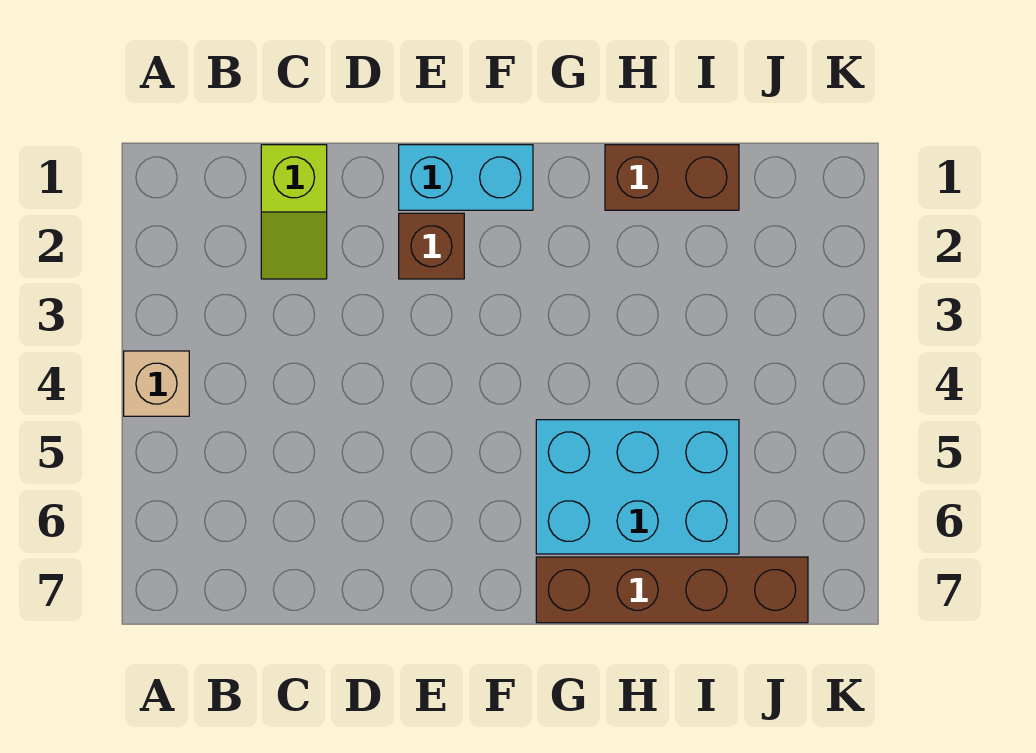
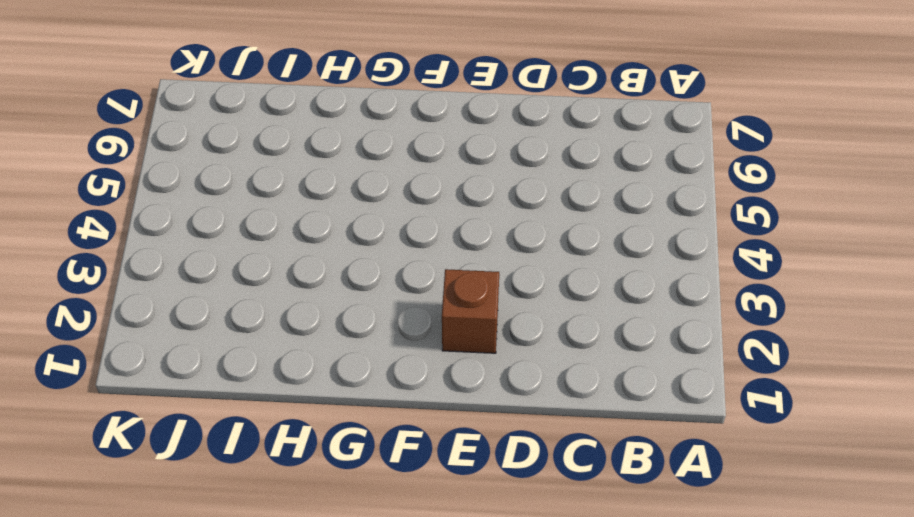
none -> tan brick A4 level 1
none -> lime slope C1:C2 level 1 top 1

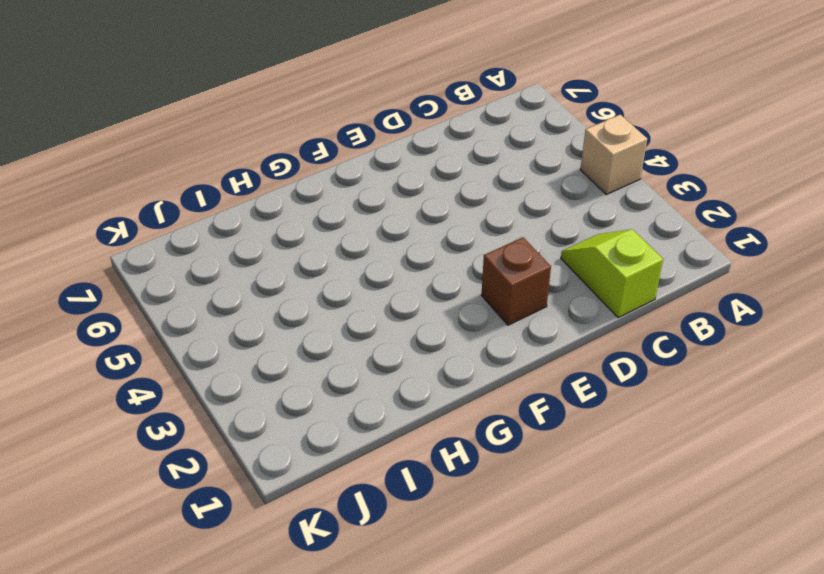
none -> cyan brick E1:F1 level 1
none -> cyan brick G5:I6 level 1

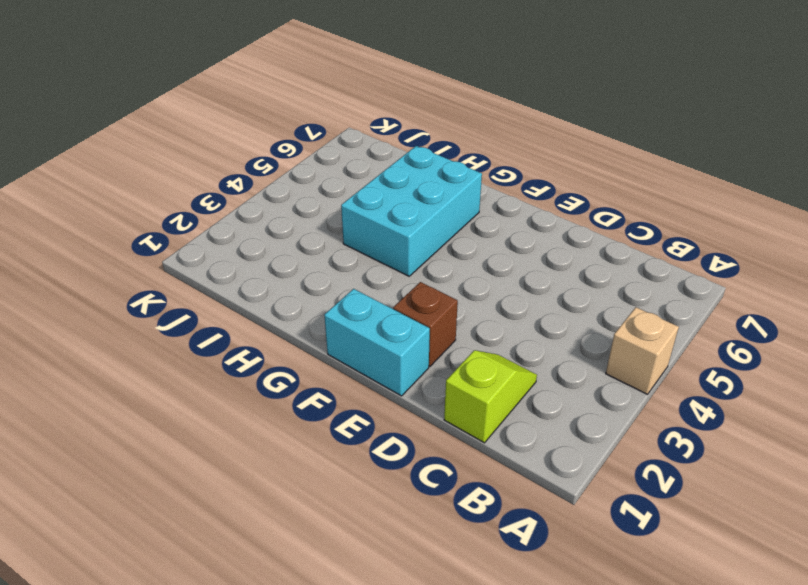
cyan brick G4:H6 level 1 -> cyan brick G5:I6 level 1
none -> brown brick G7:J7 level 1
none -> brown brick H1:I1 level 1

